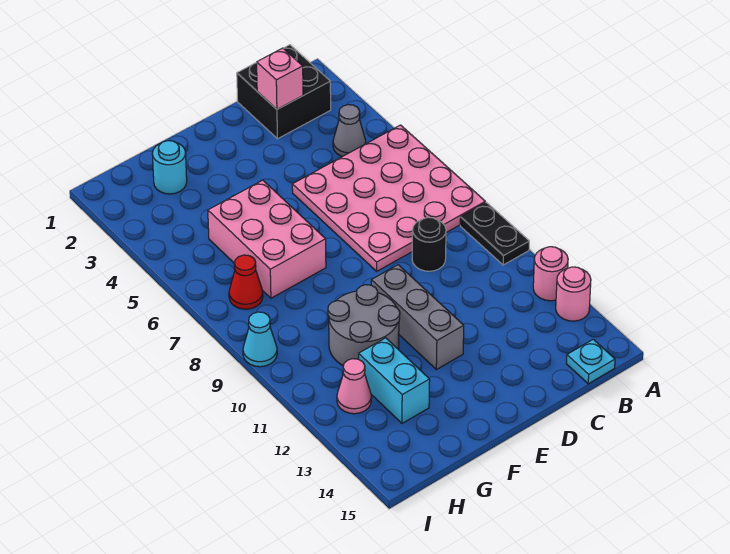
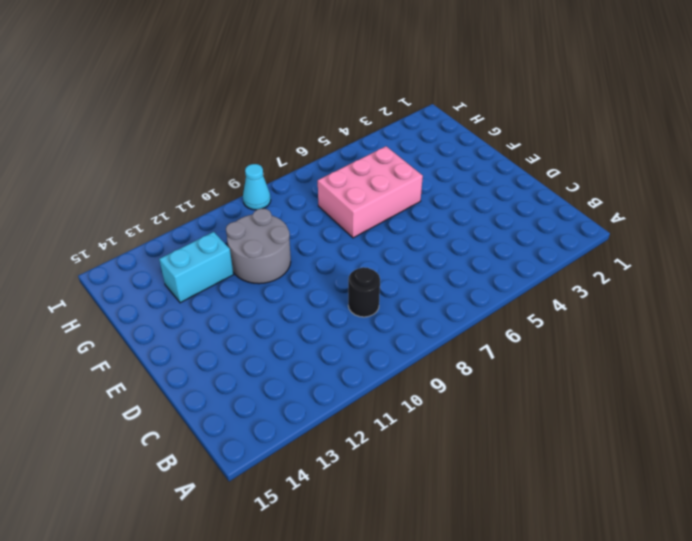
none -> pink plate A5:D8 level 1
none -> black plate A9:A10 level 1
none -> pink round brick A12 level 1

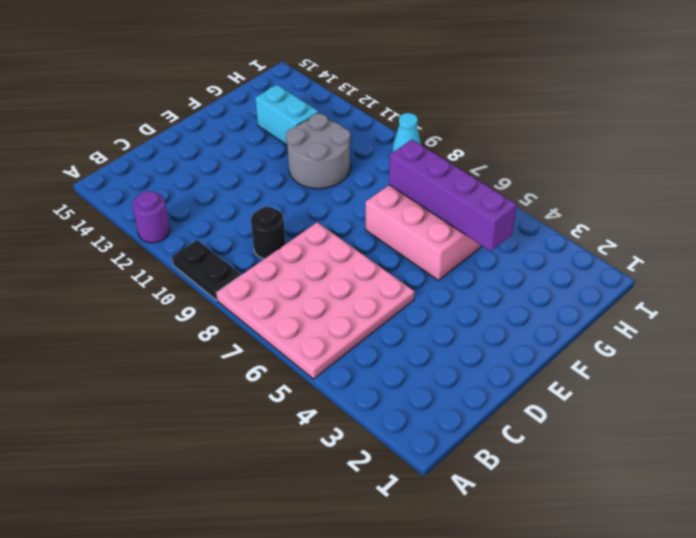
purple round brick A12 level 1 -> pink round brick A12 level 1
purple brick G4:G7 level 2 -> none
none -> pink round brick A13 level 1
none -> black brick B1:C2 level 1
none -> grey cone B4 level 1

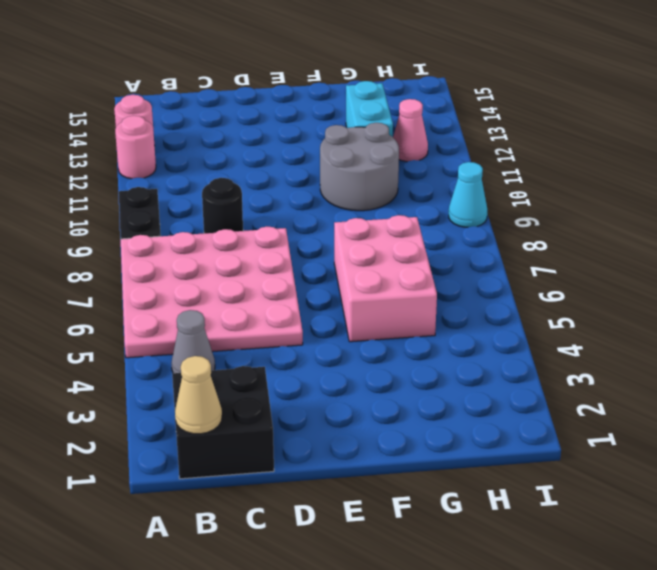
tan cone B1 level 2 -> none
none -> cyan plate B15 level 1
none -> grey brick E10:E12 level 1
none -> cyan round brick G2 level 1

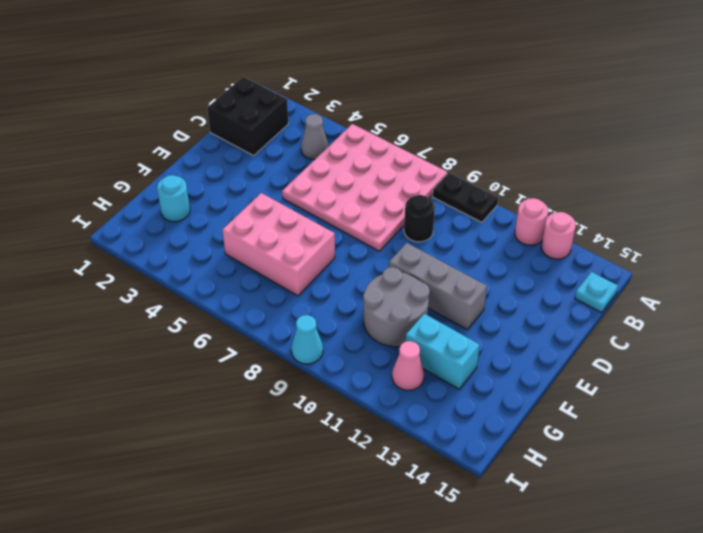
none -> red cone H7 level 1
none -> pink brick C2 level 2

